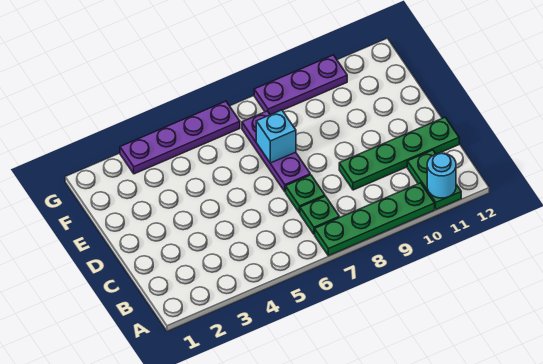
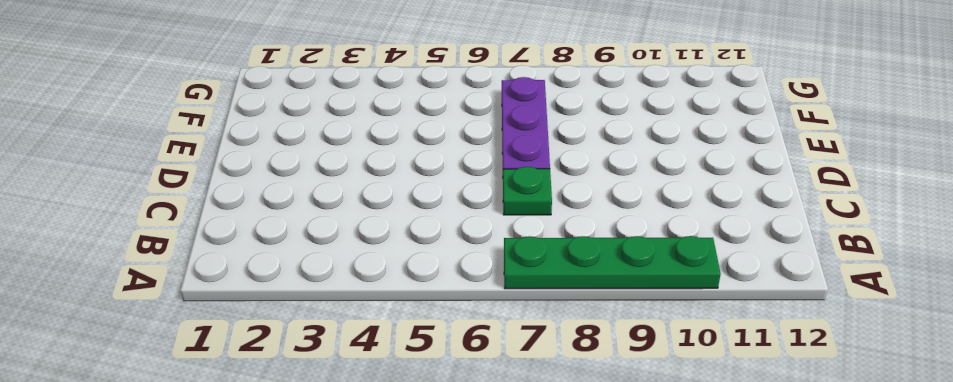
none -> green plate A11:B11 level 1
none -> green plate B7 level 1

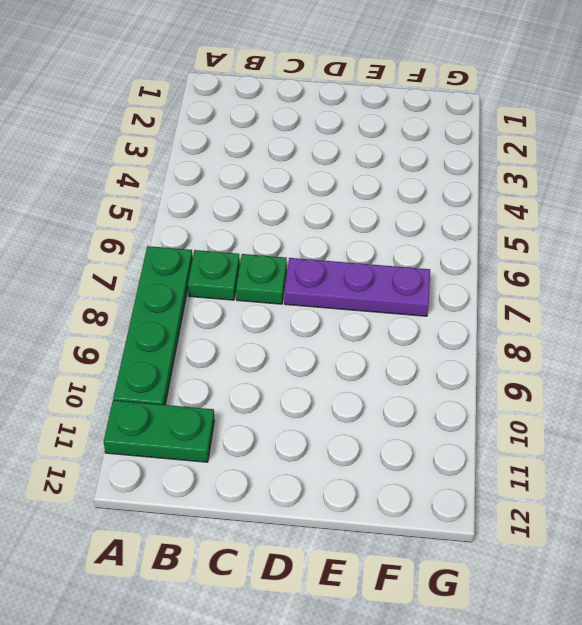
none -> green plate C9:C12 level 1
none -> purple plate G3:G6 level 1

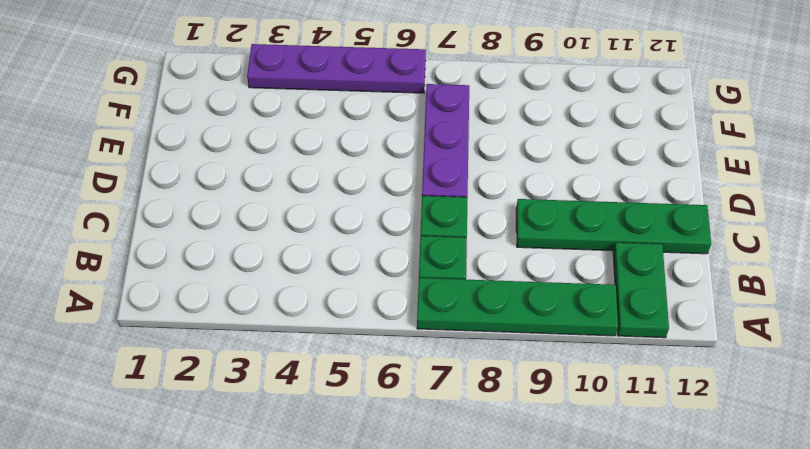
none -> purple plate G8:G10 level 1
none -> cyan round brick A11 level 2

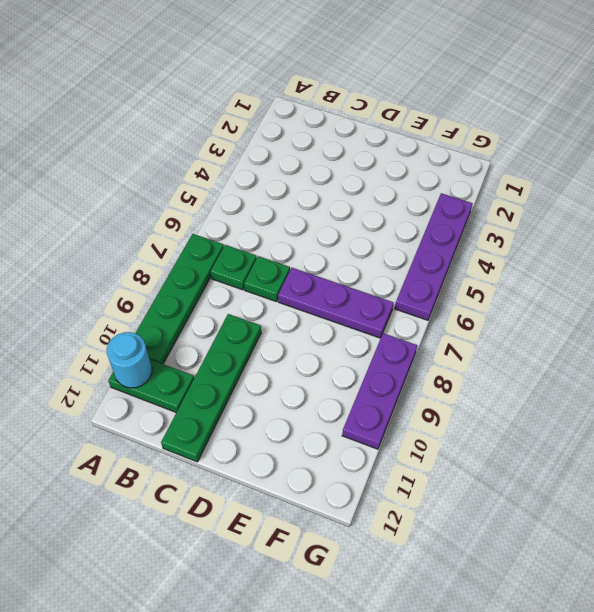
none -> cyan brick E7 level 2

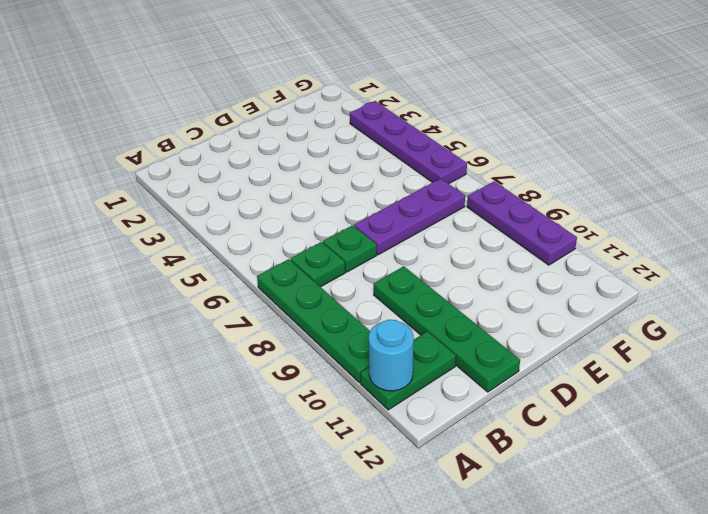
none -> cyan brick E7 level 2

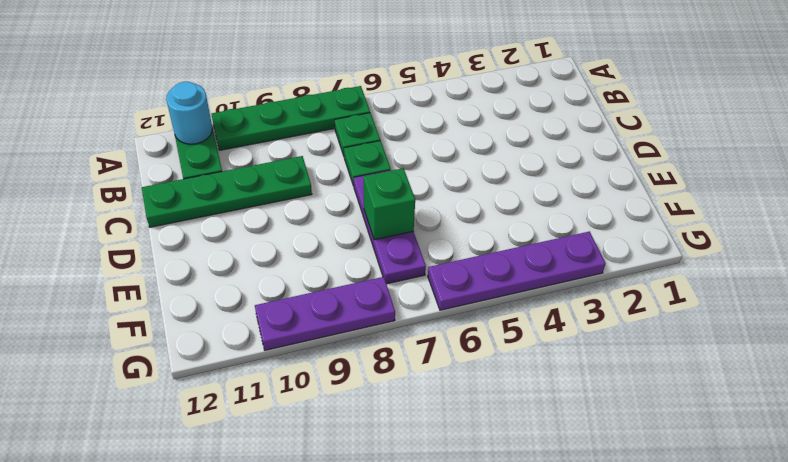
green brick E7 level 2 -> cyan brick E7 level 2

